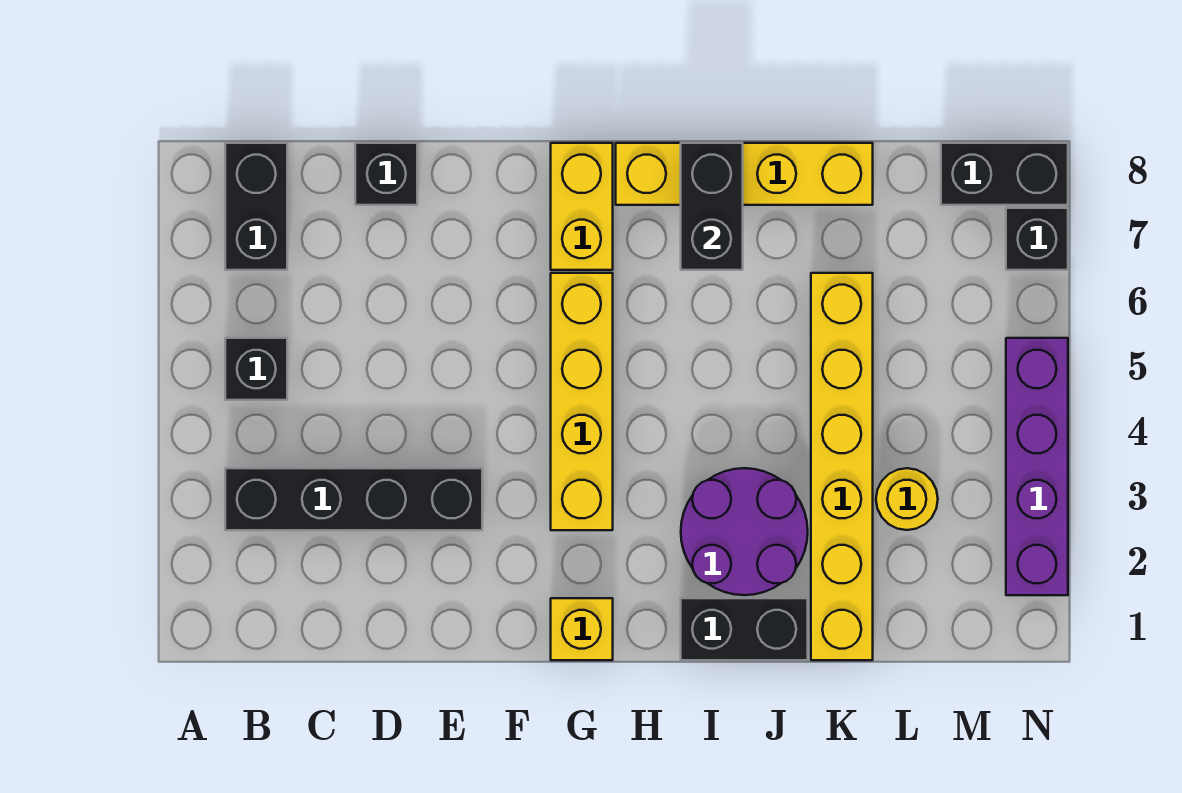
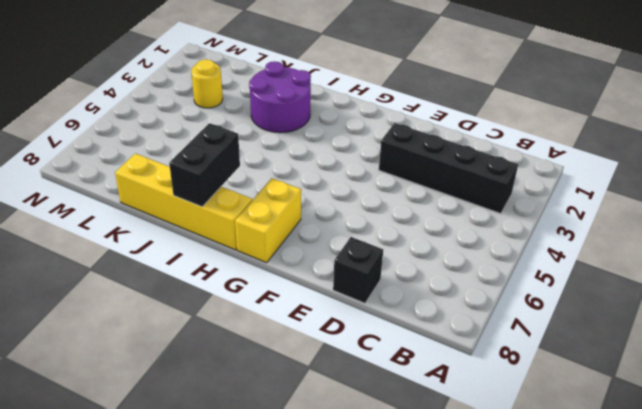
none -> black brick B5 level 1
none -> black brick B7:B8 level 1
none -> yellow brick G1 level 1

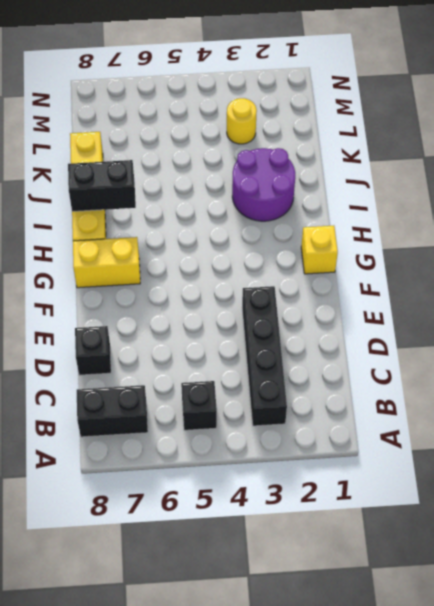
none -> yellow brick G3:G6 level 1
none -> black brick I1:J1 level 1
none -> yellow brick K1:K6 level 1

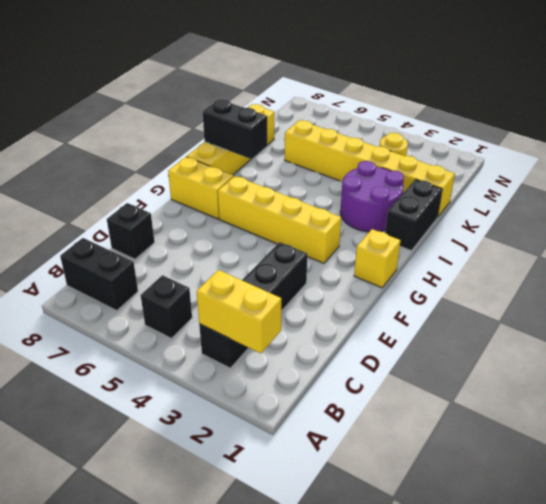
yellow brick B2:B3 level 2 -> none
none -> black brick M8:N8 level 1
none -> purple brick N2:N5 level 1
none -> black brick N7 level 1

